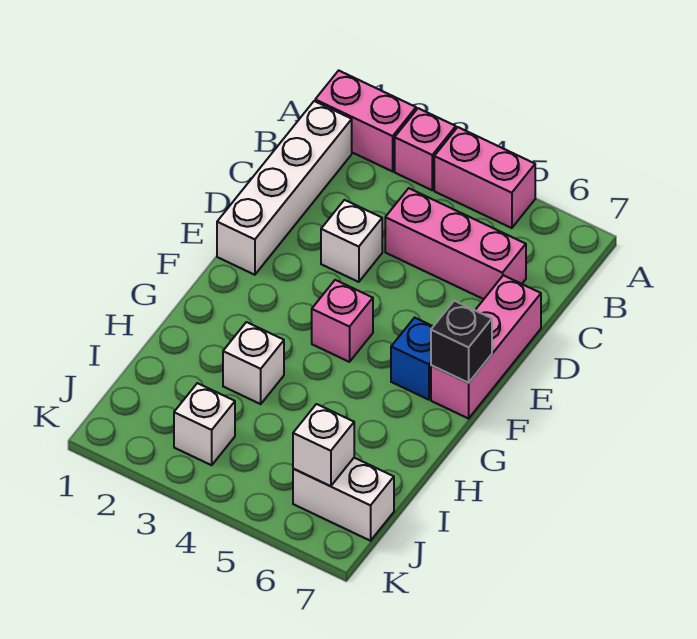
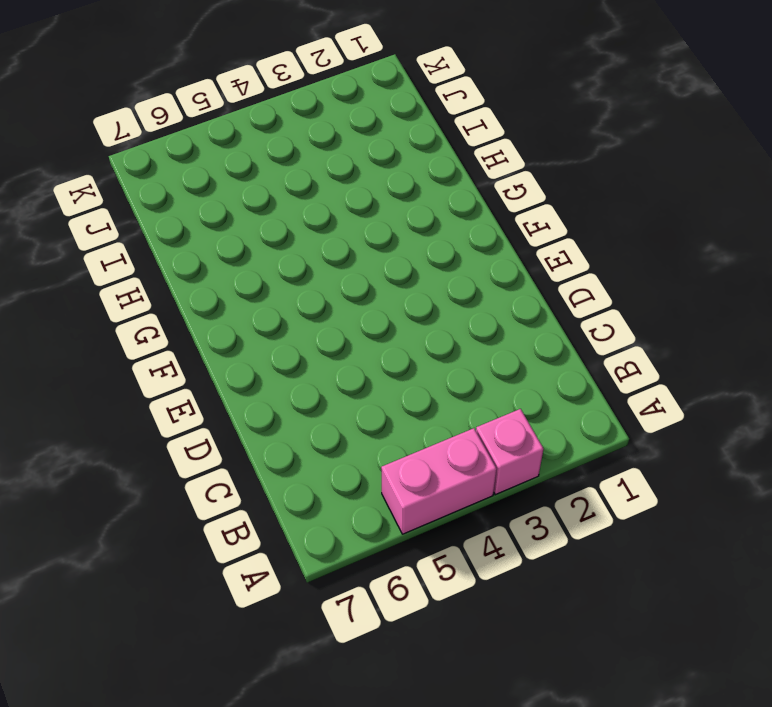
none -> pink brick A1:A2 level 1
none -> white brick B1:E1 level 1
none -> pink brick C4:C6 level 1

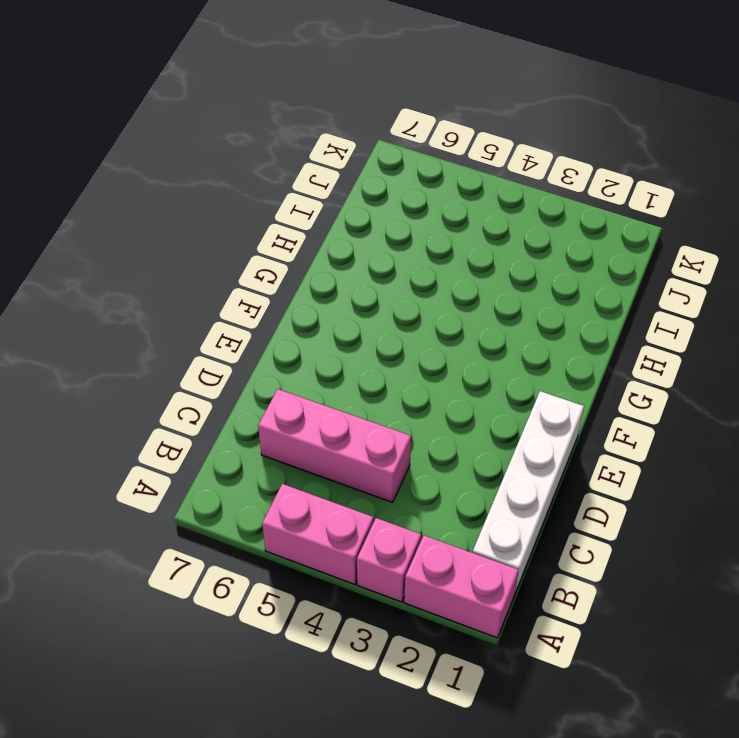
none -> white brick D3 level 1
none -> pink brick D7:F7 level 1
none -> pink brick F4 level 1

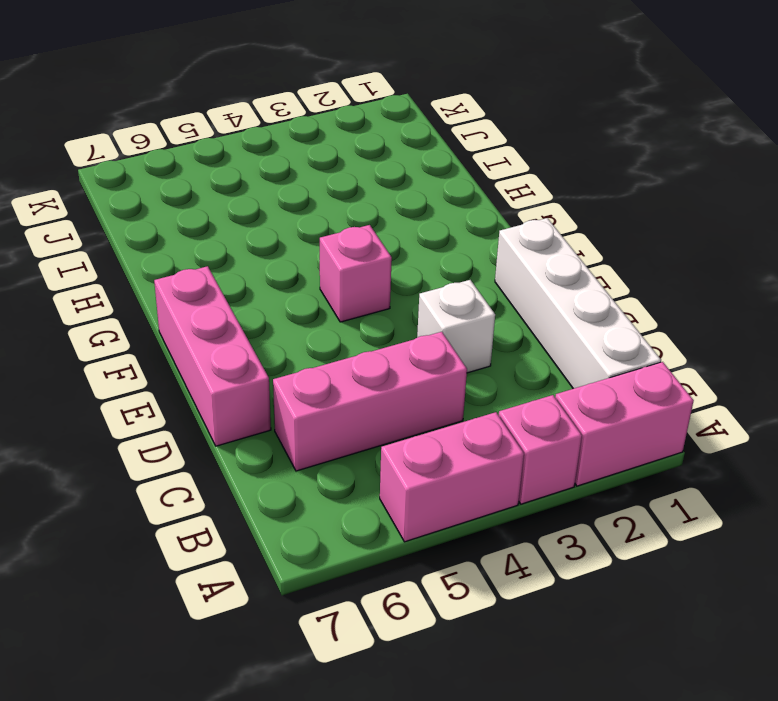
none -> blue brick F6 level 1
none -> white brick H3 level 1
none -> white brick J3 level 1

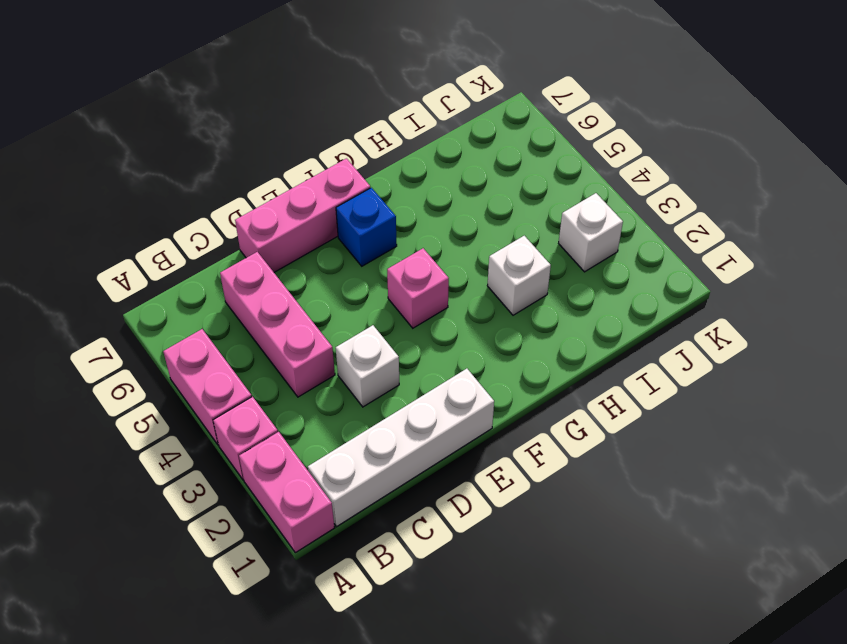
none -> white brick J6:J7 level 1
none -> black brick F7 level 2
none -> white brick J6 level 2

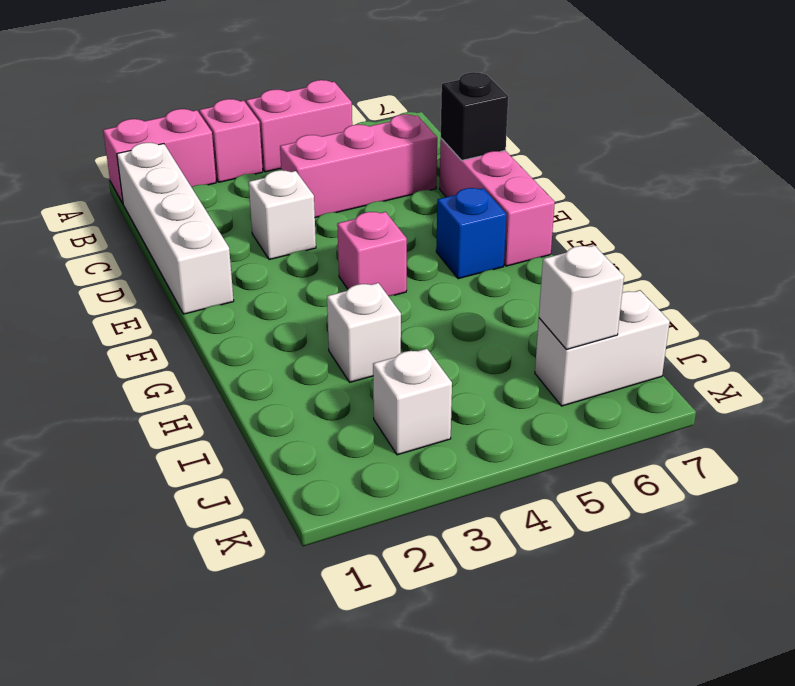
black brick D7 level 2 -> black brick F7 level 2

